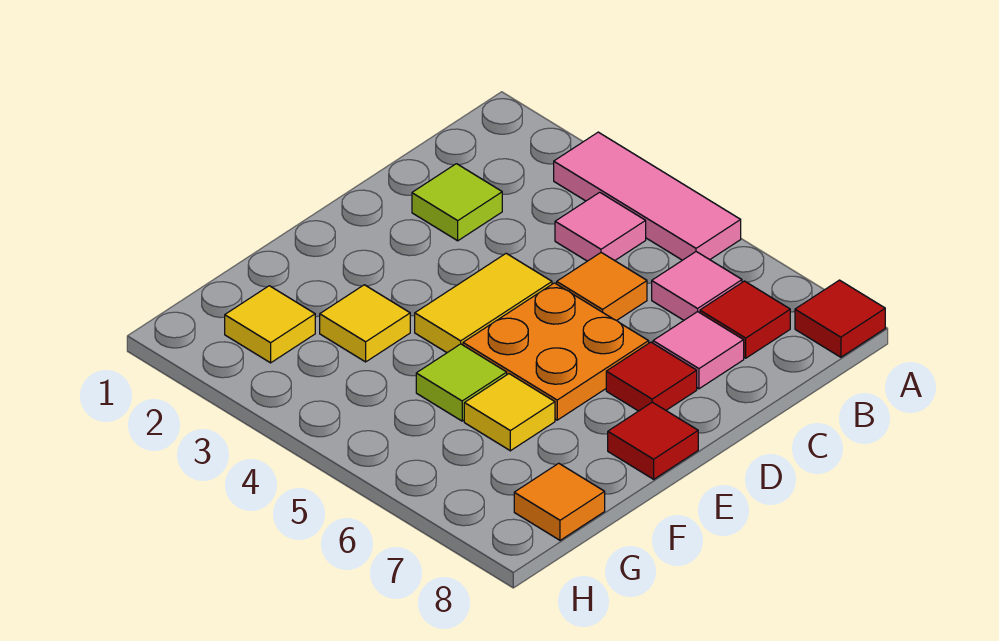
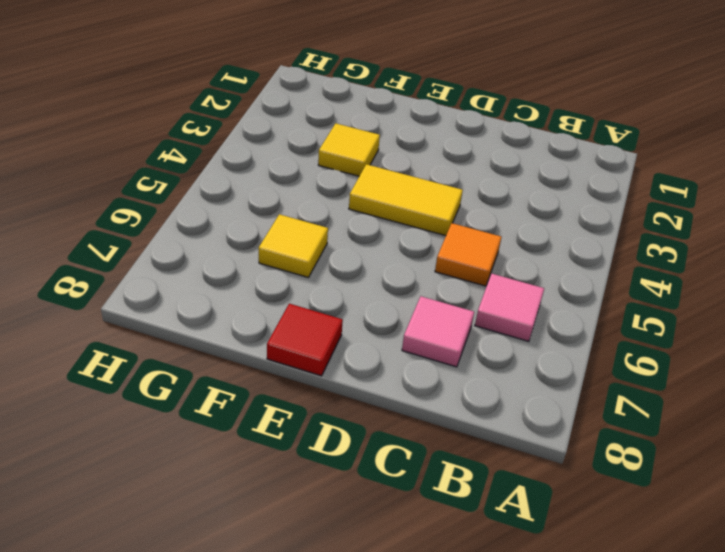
none -> pink tile A3:A5 level 1
none -> red tile A8 level 1
none -> pink tile B4 level 1

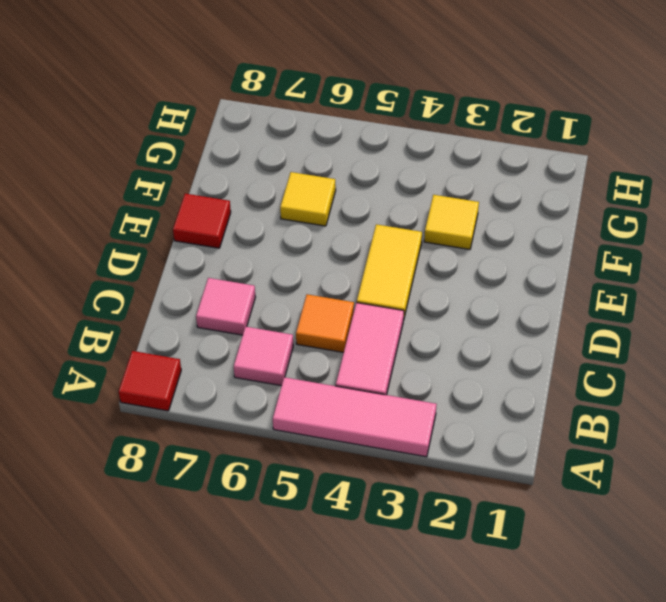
pink tile B4:C4 level 1 -> pink tile B4 level 1
none -> red tile B7 level 1
none -> lime tile C2 level 1
none -> orange plate D5:E6 level 1

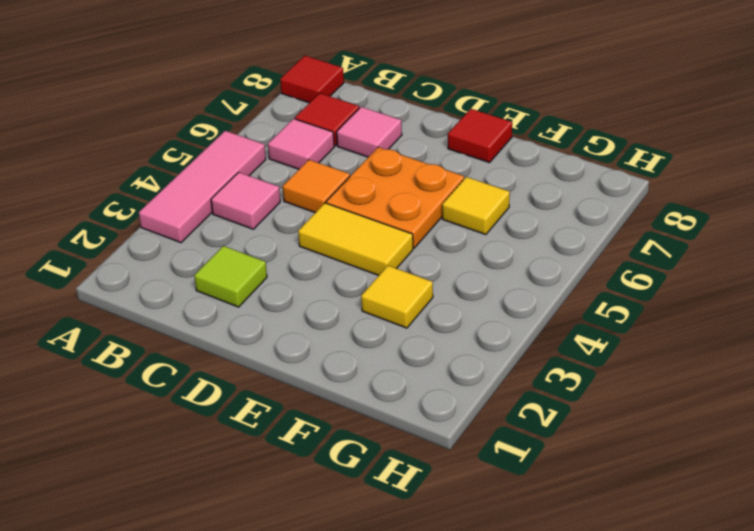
none -> red tile D7 level 1
none -> lime tile F5 level 1
none -> yellow tile G2 level 1

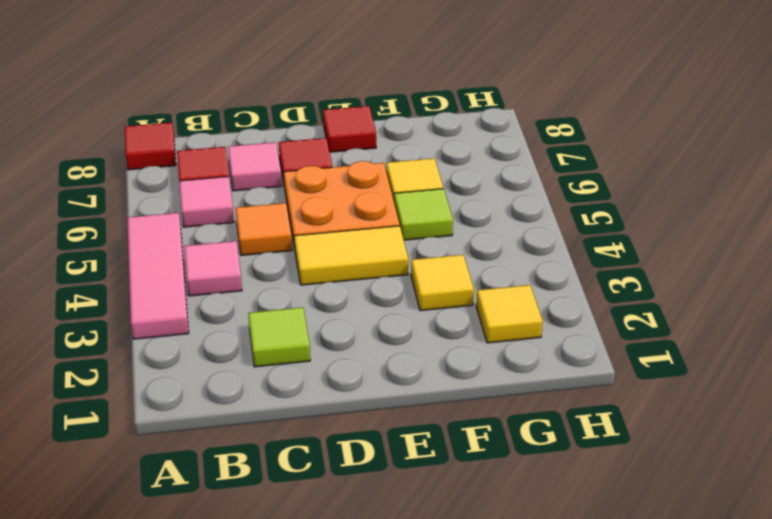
none -> orange tile G8 level 1

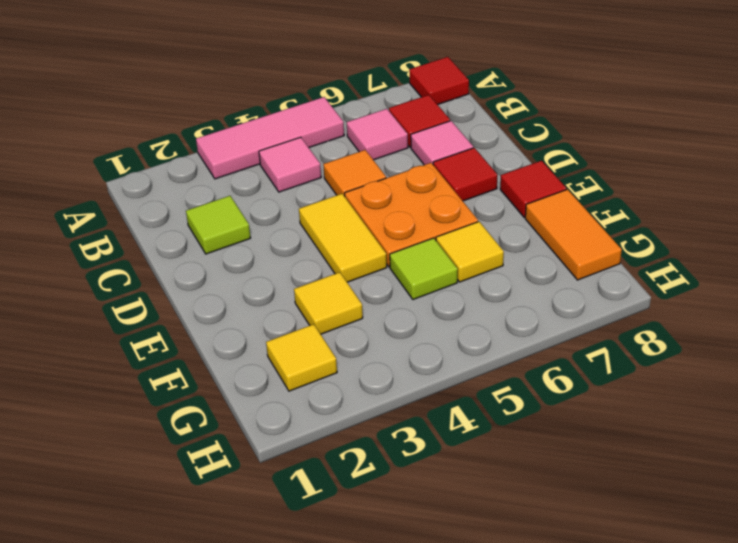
orange tile F8:G8 level 1 -> orange tile G8 level 1

